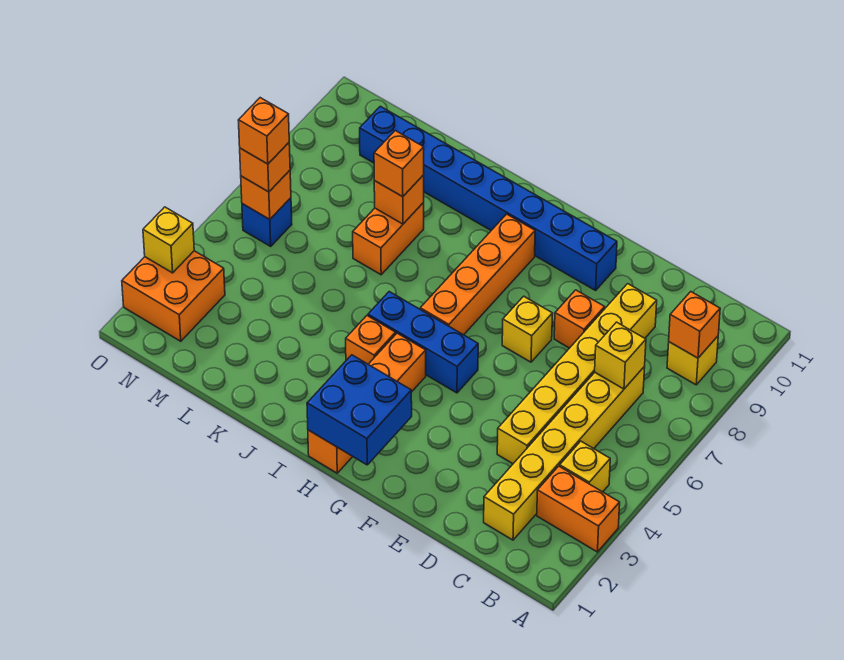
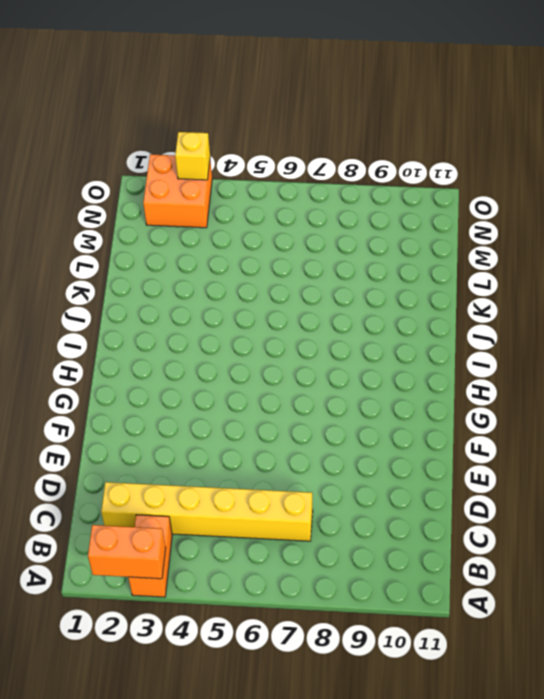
orange brick A2:A3 level 2 -> orange brick K7:K8 level 1
none -> yellow brick B4 level 1
none -> yellow brick B9 level 1
none -> yellow brick D4:D9 level 1

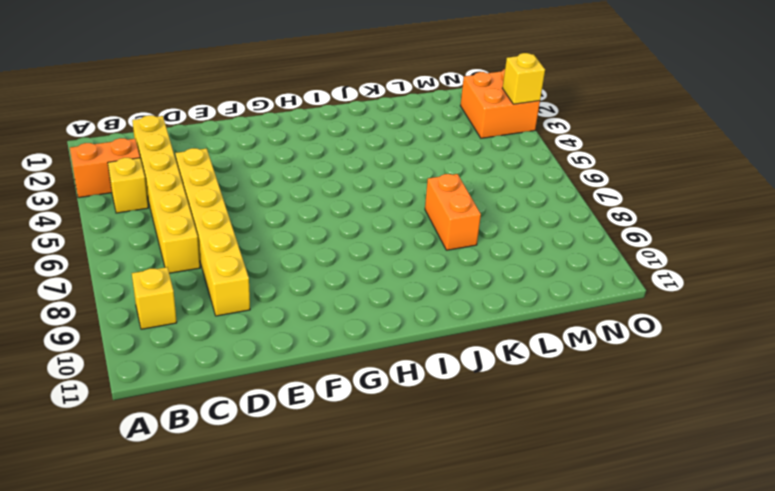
none -> orange brick E8 level 1
none -> yellow brick F7 level 1
none -> blue brick F10:M10 level 1

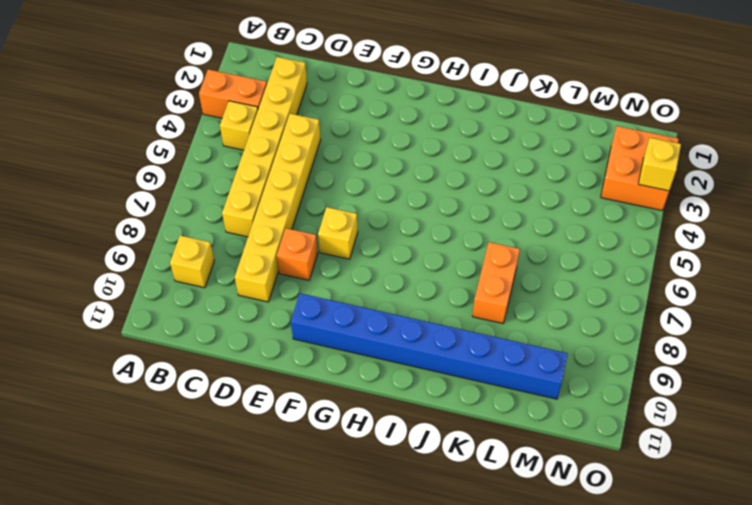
none -> blue brick G5:I5 level 1
none -> orange brick H1:H4 level 1
none -> orange brick H6:H9 level 1

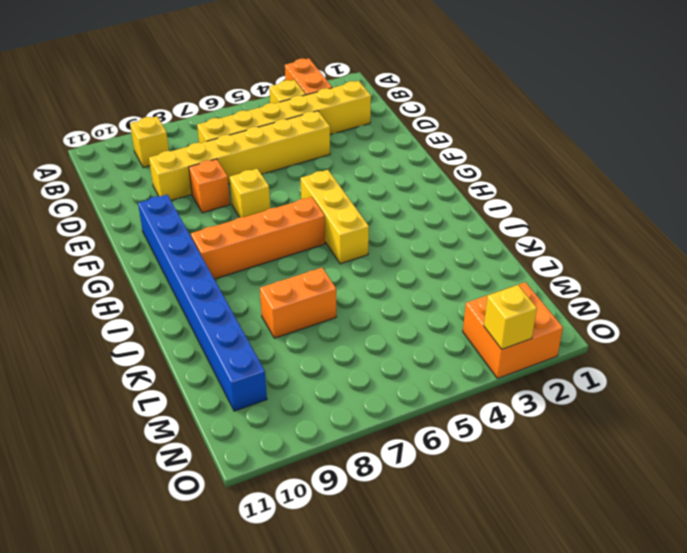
yellow brick G5:I5 level 1 -> blue brick G5:I5 level 1
none -> orange brick H1:H4 level 1
none -> orange brick I4 level 1
none -> blue brick N6 level 1

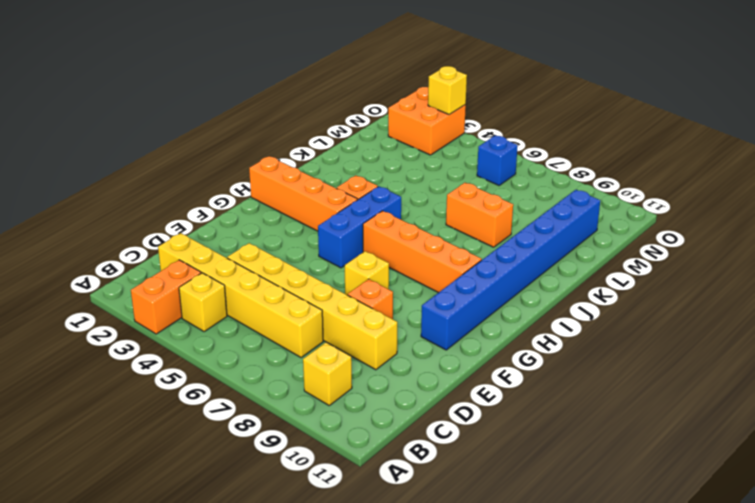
none -> orange brick B9 level 2
none -> yellow brick C7 level 2
none -> blue brick G1:H2 level 2

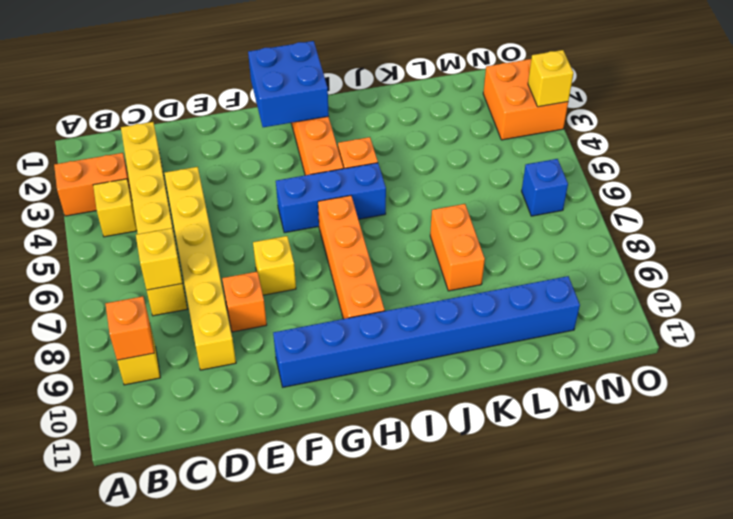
none -> orange brick K8 level 2
none -> orange brick N6 level 2
none -> orange brick K8 level 3

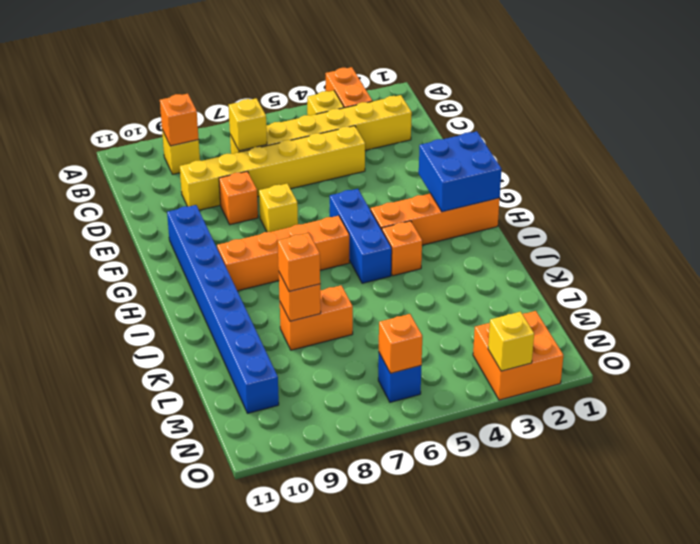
none -> orange brick N6 level 3
none -> orange brick N6 level 4

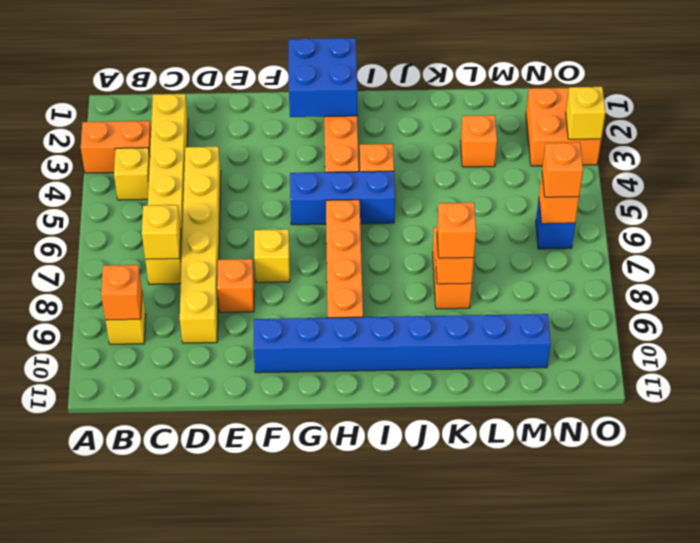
orange brick L3 level 1 -> orange brick N6 level 4

